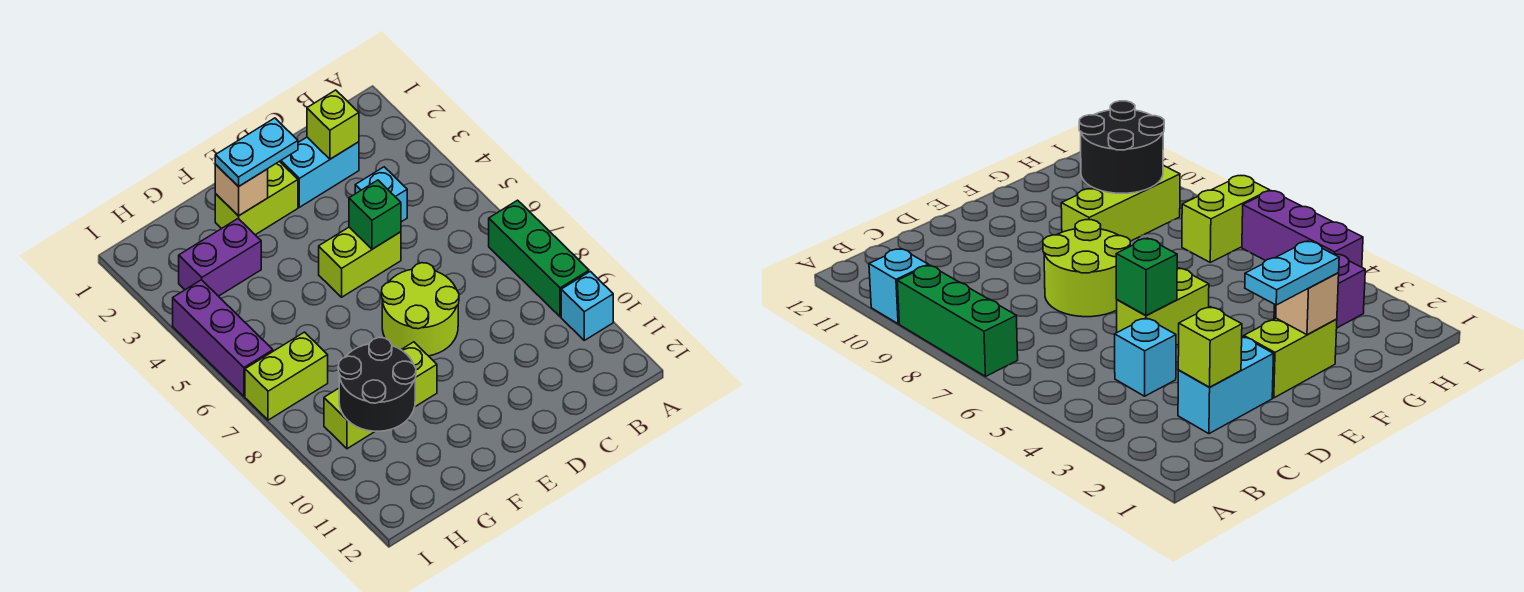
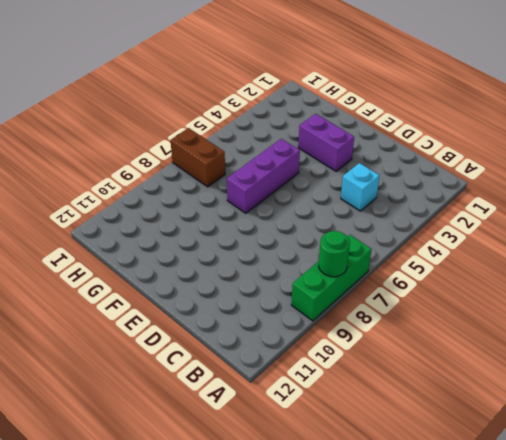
green round brick A8 level 2 -> none
purple brick E3:F3 level 1 -> purple brick G3:H3 level 1
purple brick F5:F7 level 1 -> purple brick I4:I6 level 1
brown brick H7:I7 level 1 -> lime brick H7:I7 level 1
none -> cyan brick A10 level 1
none -> cyan brick C2:D2 level 1
none -> lime brick D5:E5 level 1

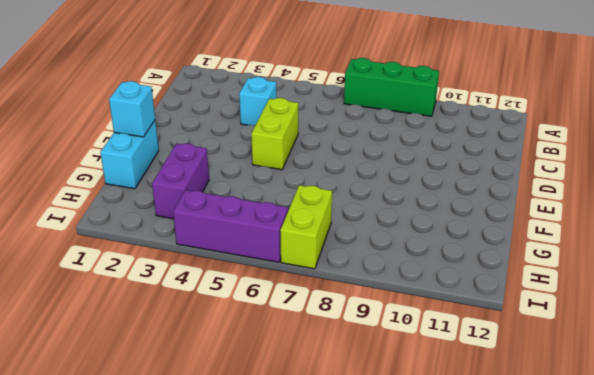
cyan brick F1:G1 level 1 -> cyan brick C2:D2 level 1
cyan brick F1 level 2 -> cyan brick A10 level 1
none -> lime round brick D7:E8 level 1
none -> lime brick E2:F2 level 1
none -> lime brick F9:H9 level 1

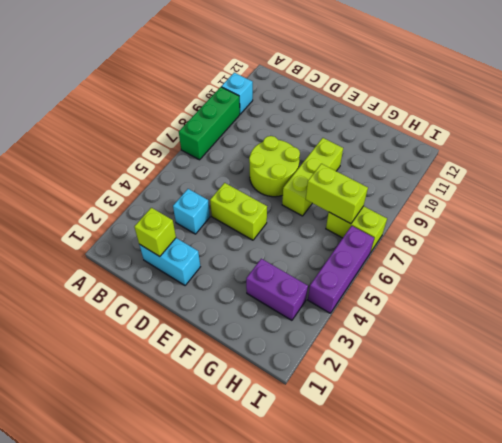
lime brick F7:F9 level 1 -> lime brick F9:H9 level 1
lime brick G7:H7 level 2 -> lime brick E2:F2 level 1
none -> green brick D5 level 2
none -> tan brick F2 level 2
none -> black round brick G9:H10 level 2

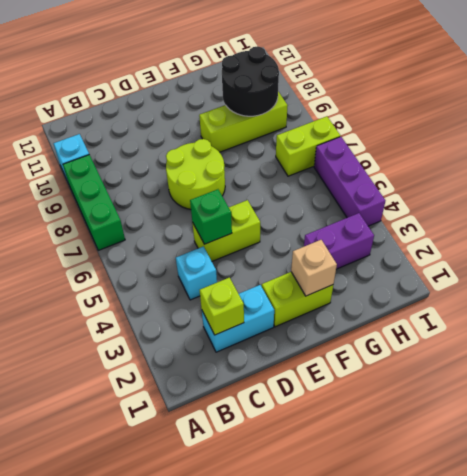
none -> cyan plate E2:F2 level 3

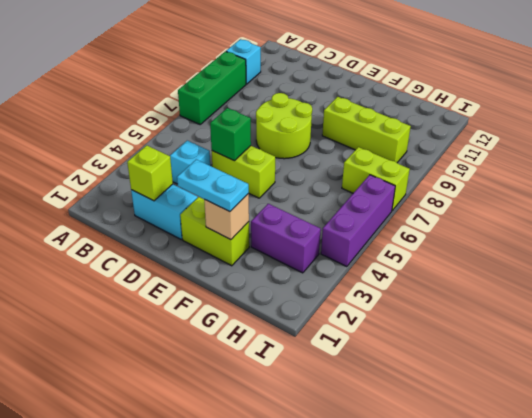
none -> black round brick G9:H10 level 2

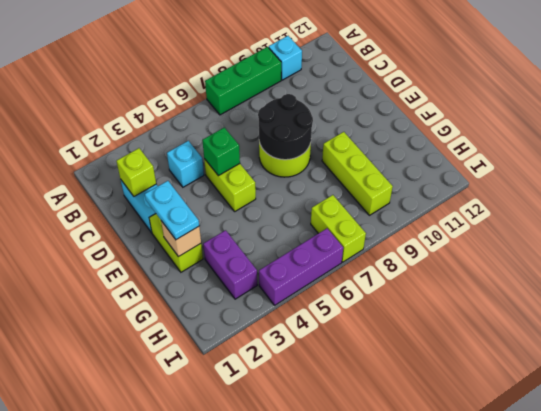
black round brick D7:E8 level 2 -> black round brick G9:H10 level 2

